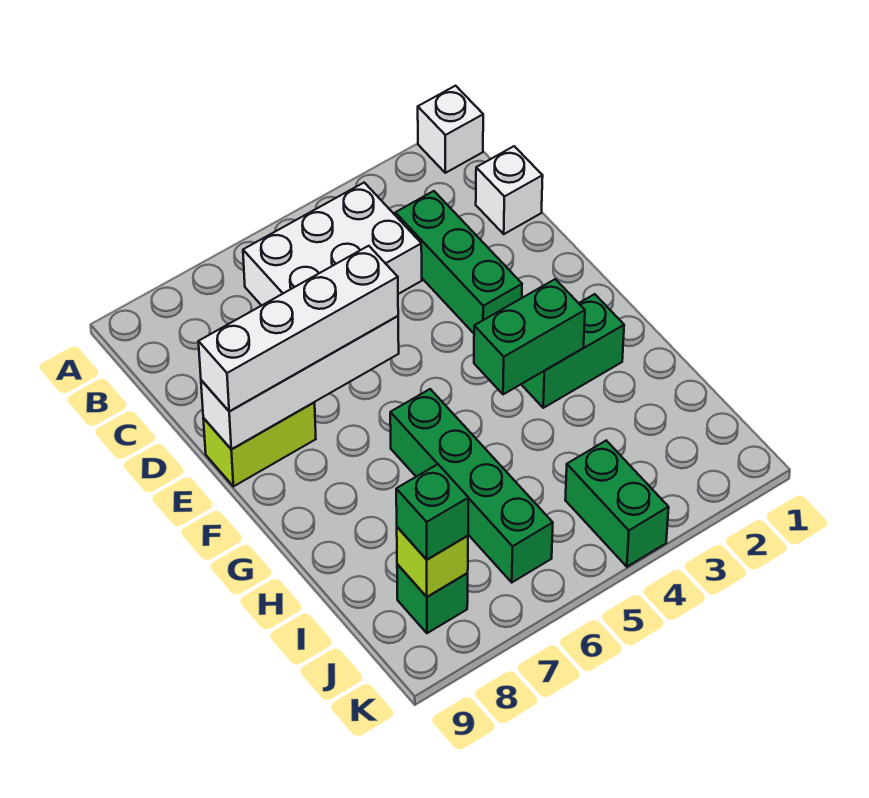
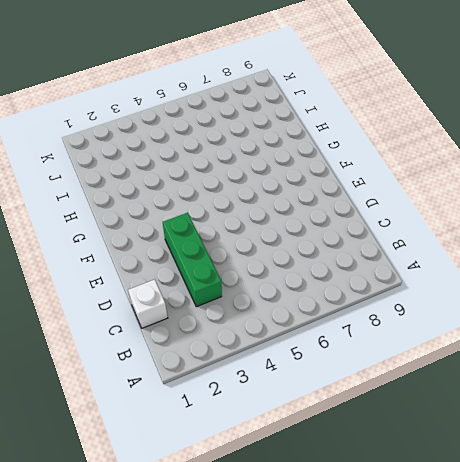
none -> white brick A1 level 1
none -> white brick B4:C6 level 1
none -> lime brick E8:E9 level 1

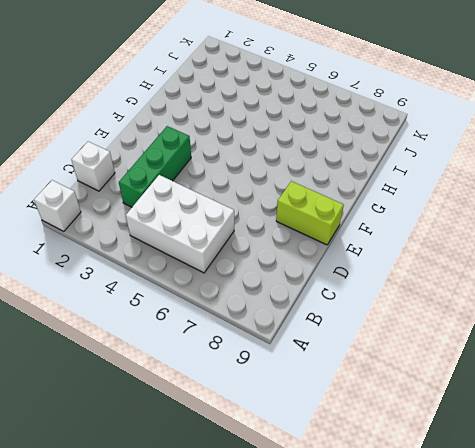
none -> green brick G2:G3 level 1
none -> green brick G6:J6 level 1
none -> green brick J4:K4 level 1

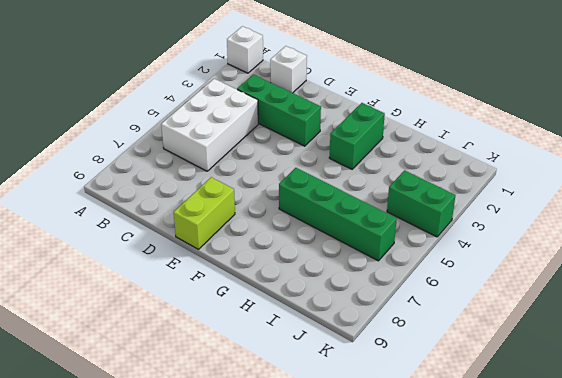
none -> green brick J8 level 1
none -> white brick E6:E9 level 2
none -> green brick G3:G4 level 2

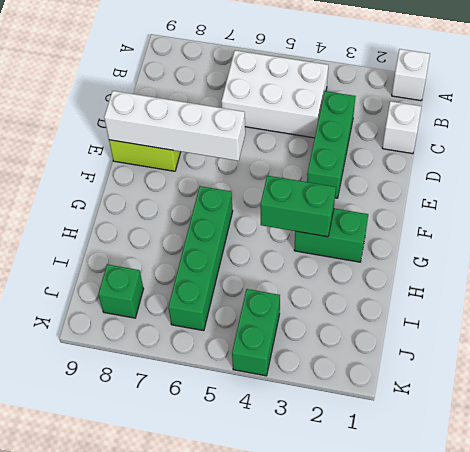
none -> lime brick J8 level 2
none -> white brick E6:E9 level 3
none -> green brick J8 level 3

